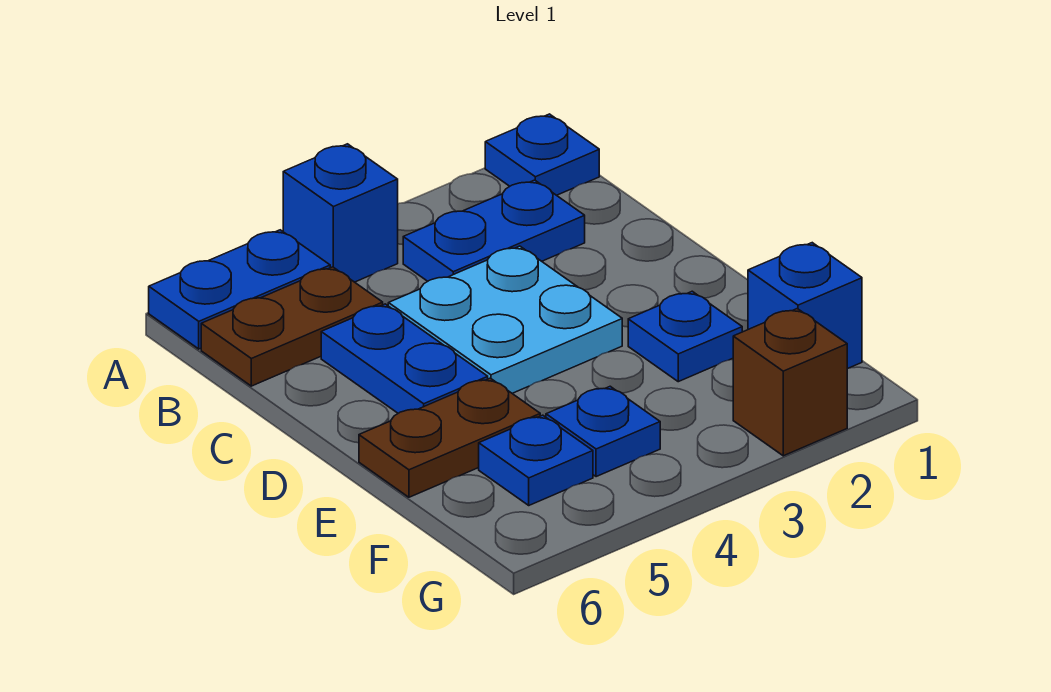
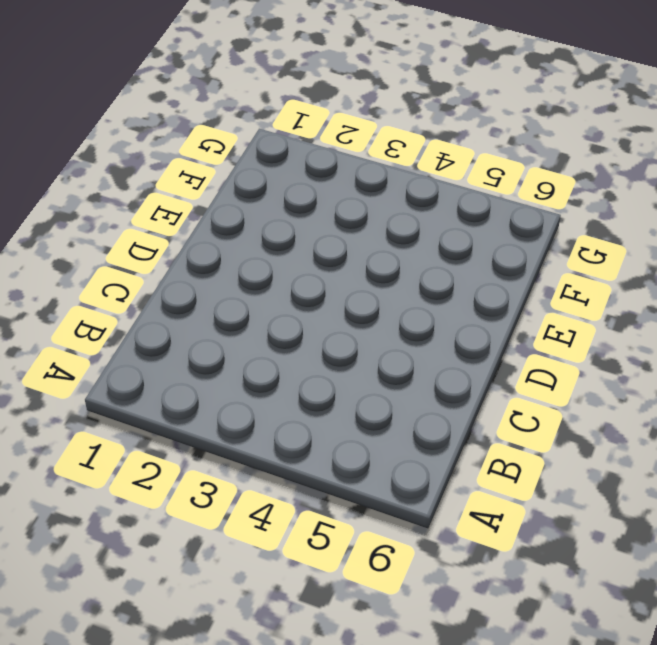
none -> blue plate A1 level 1
none -> blue brick A4 level 1
none -> blue plate A5:A6 level 1

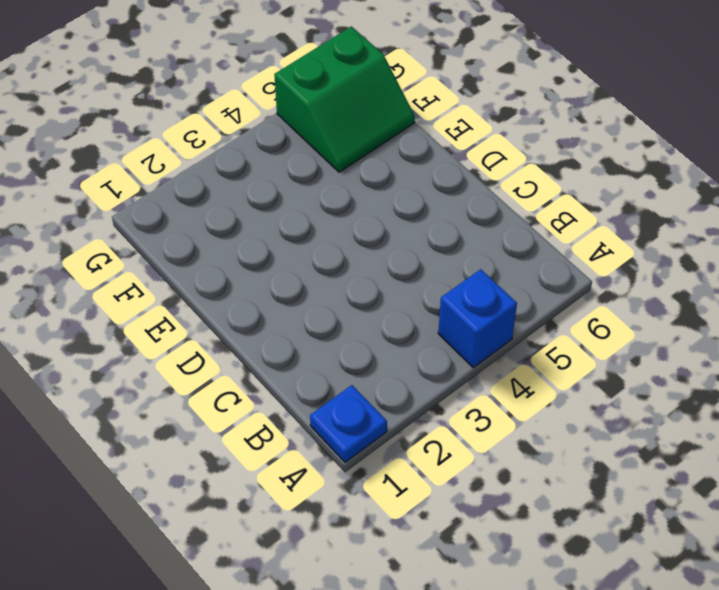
green slope F5:G6 level 1 top G -> blue plate F5 level 1
none -> blue plate A5:A6 level 1
none -> blue plate B2:B3 level 1
none -> brown plate B5:B6 level 1

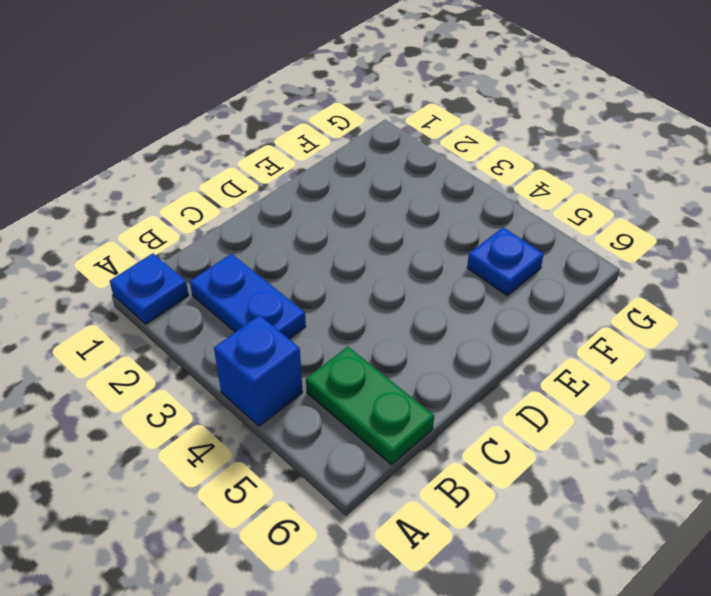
green plate B5:B6 level 1 -> brown plate B5:B6 level 1
none -> blue plate A5:A6 level 1
none -> cyan plate C3:D4 level 1
none -> blue plate C5:D5 level 1

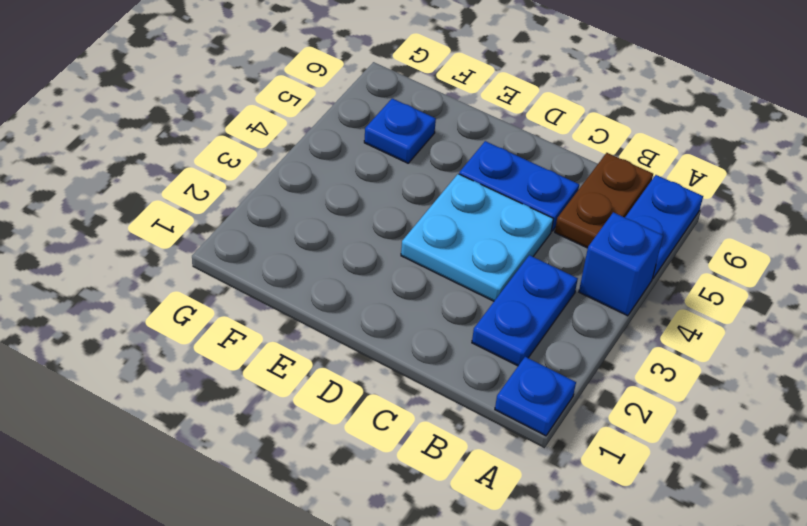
none -> blue plate E2 level 1
none -> brown plate E5:E6 level 1
none -> blue brick F1 level 1

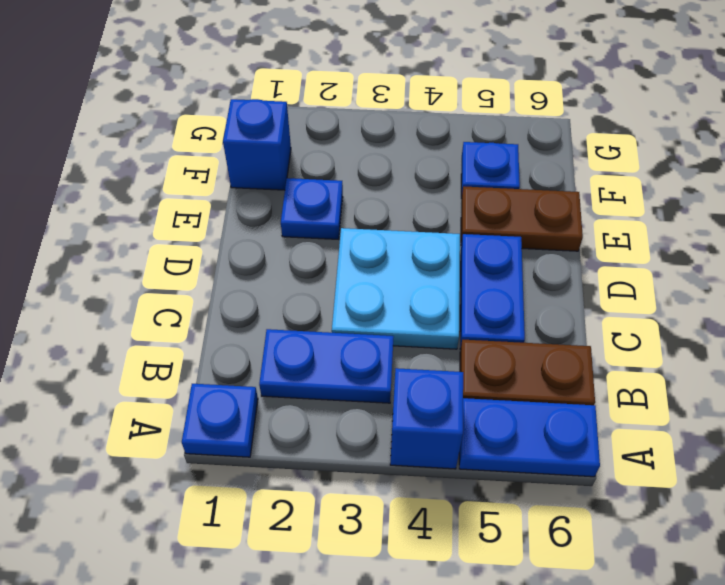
none -> blue plate F4 level 1
none -> brown brick G2 level 1

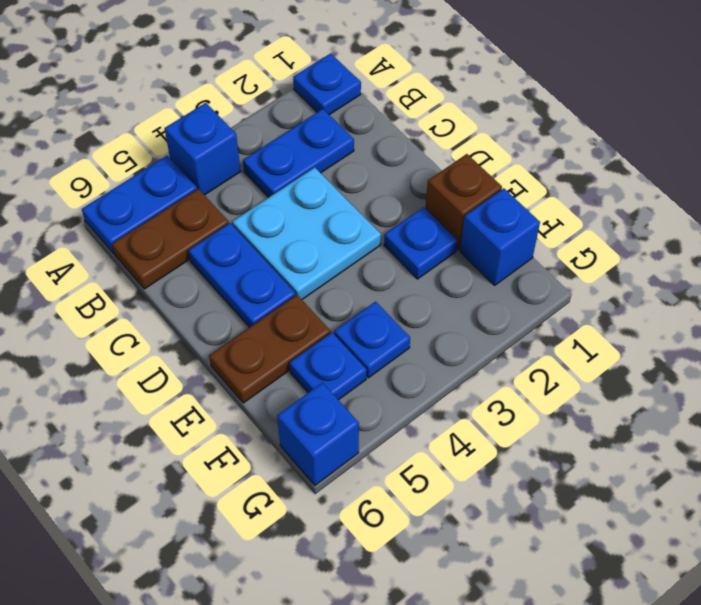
brown brick E1 level 1 -> brown brick G2 level 1
blue brick G6 level 1 -> none

